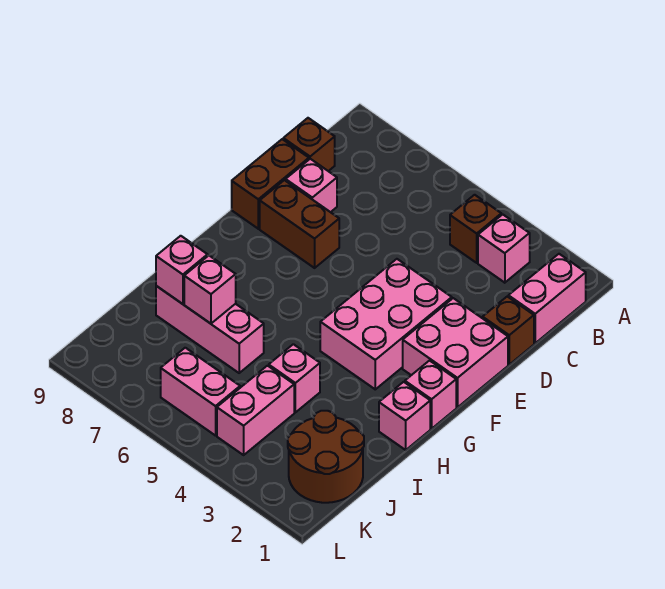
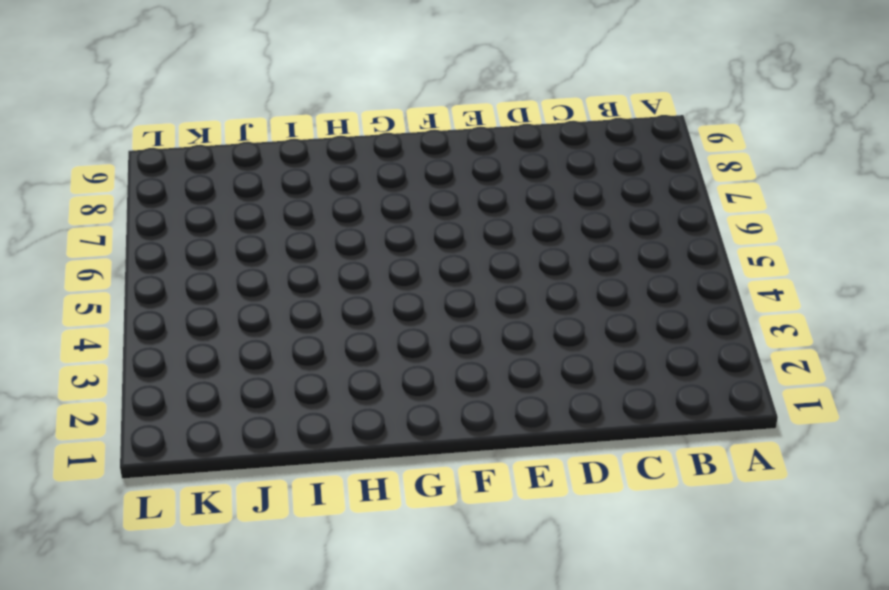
none -> pink brick B1:C1 level 1
none -> pink brick B3 level 1
none -> brown brick B4 level 1

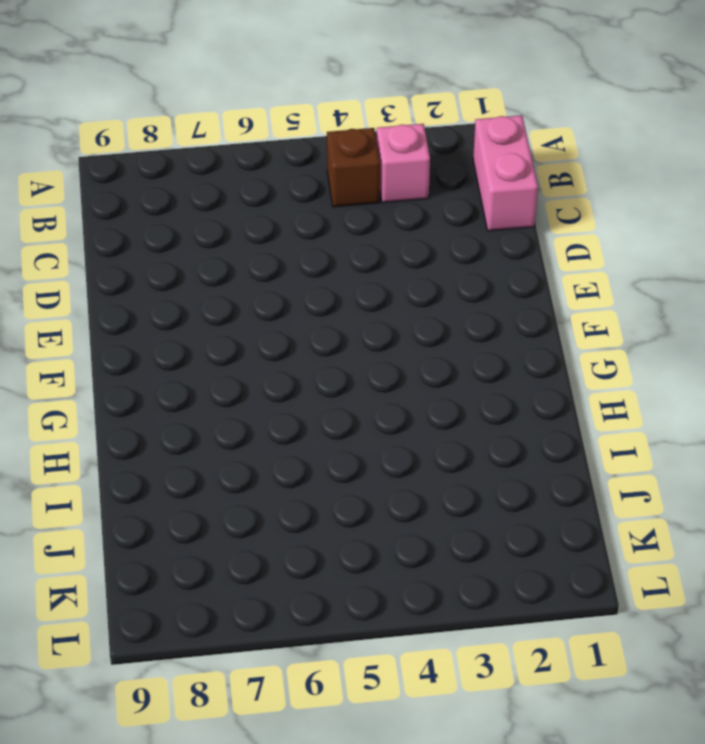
none -> brown brick C9 level 1
none -> brown brick D1 level 1
none -> pink brick D8 level 1

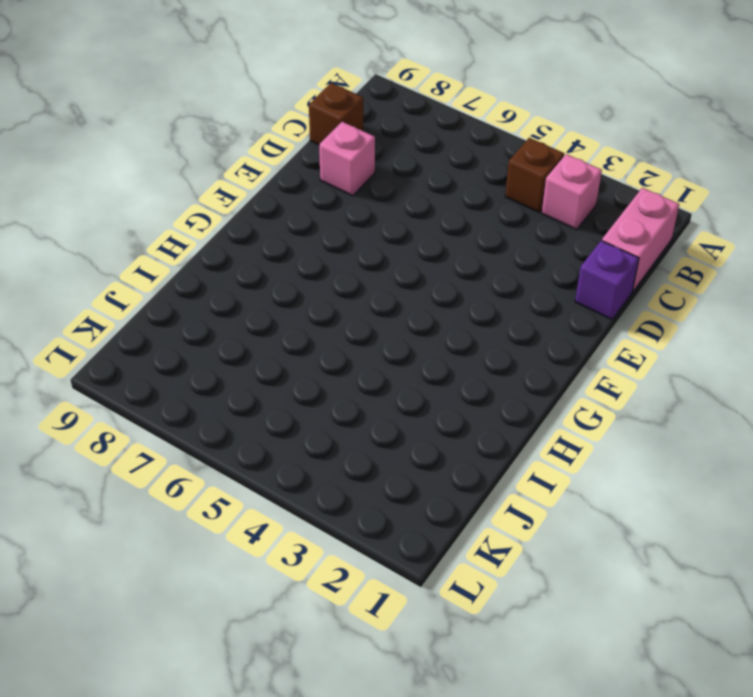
purple brick D1 level 1 -> brown brick D1 level 1
none -> brown brick D9:E9 level 1
none -> pink brick E1:F2 level 1
none -> pink brick E3:G4 level 1

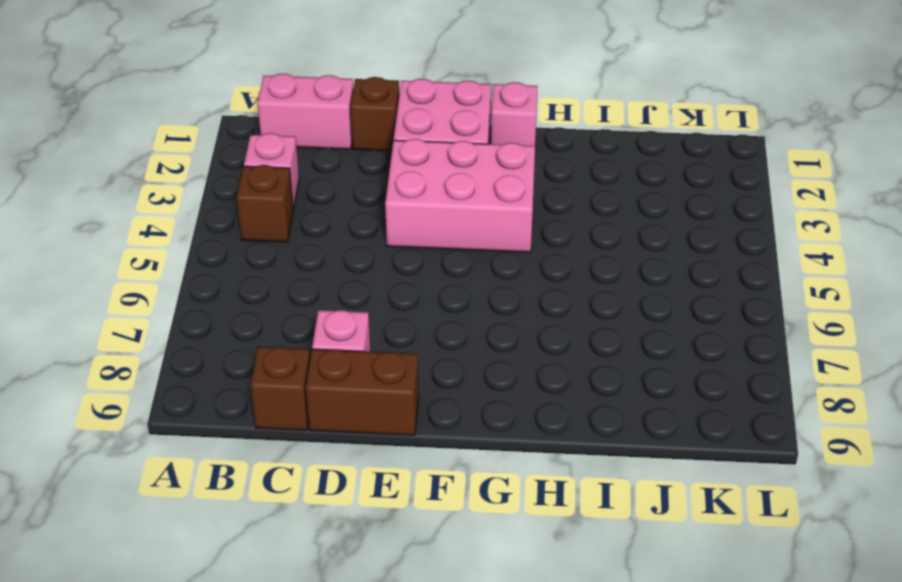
none -> brown brick E7:E8 level 1
none -> pink brick H1 level 1
none -> pink brick I4 level 1

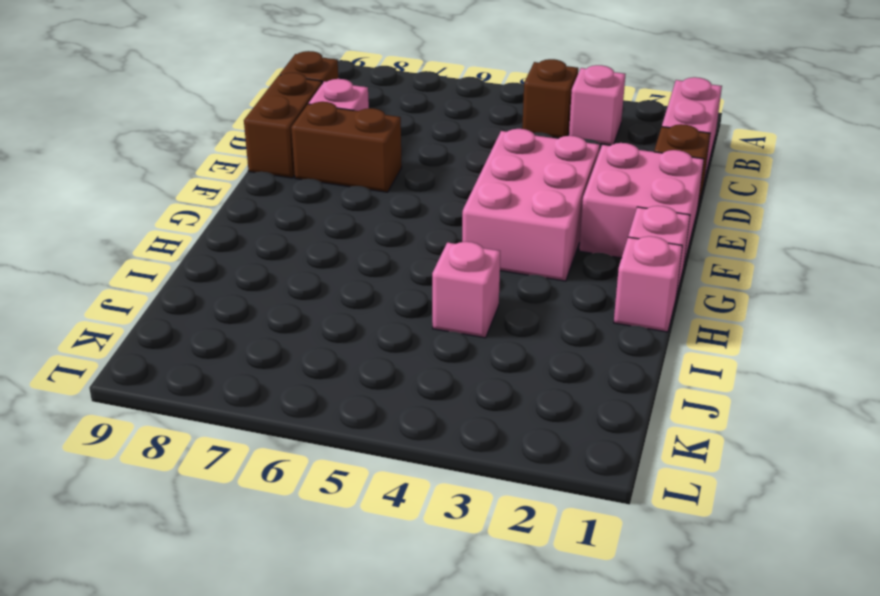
none -> pink brick I6:I8 level 1
none -> brown round brick J1:K2 level 1
none -> pink brick J4:K4 level 1

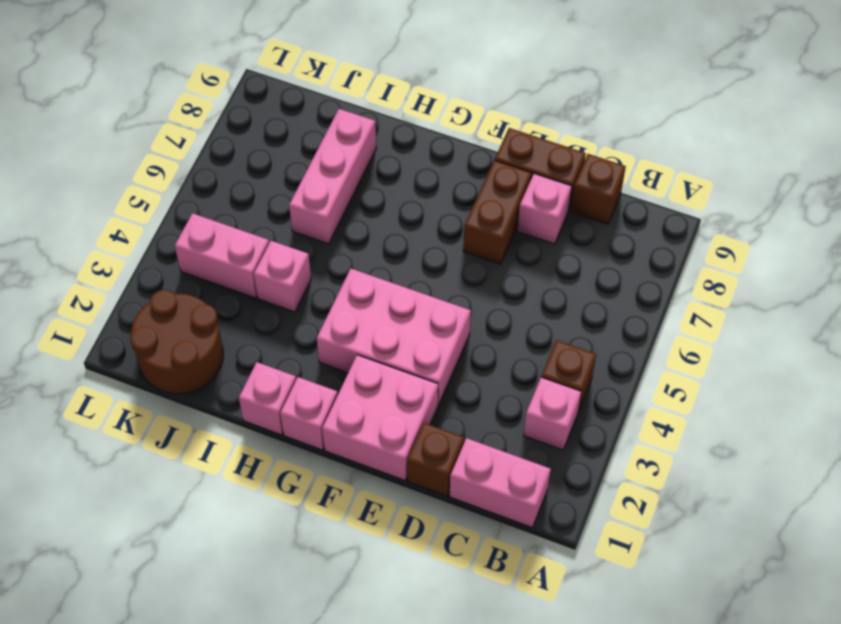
none -> pink brick K5:K6 level 1
none -> pink brick I7 level 2
none -> pink brick I8 level 2

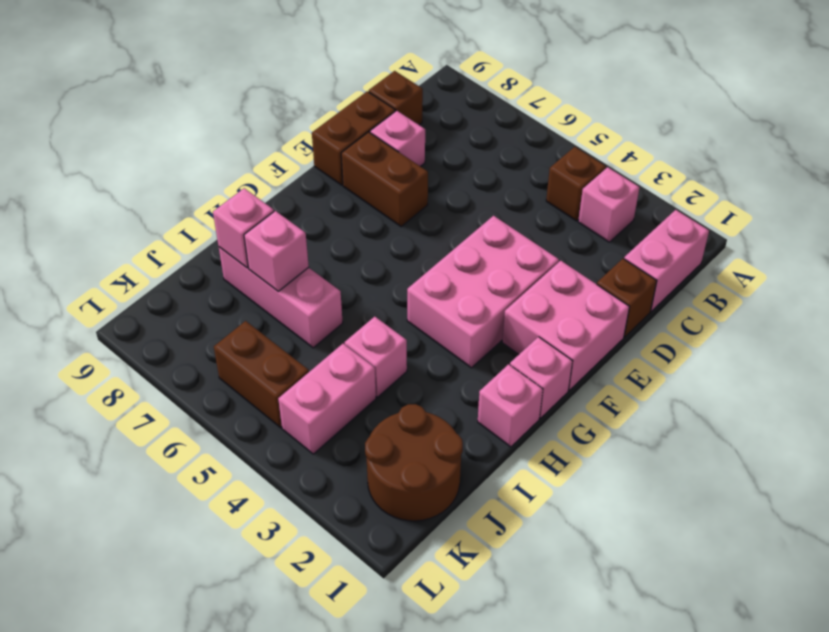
brown brick K5:K6 level 1 -> pink brick K5:K6 level 1

